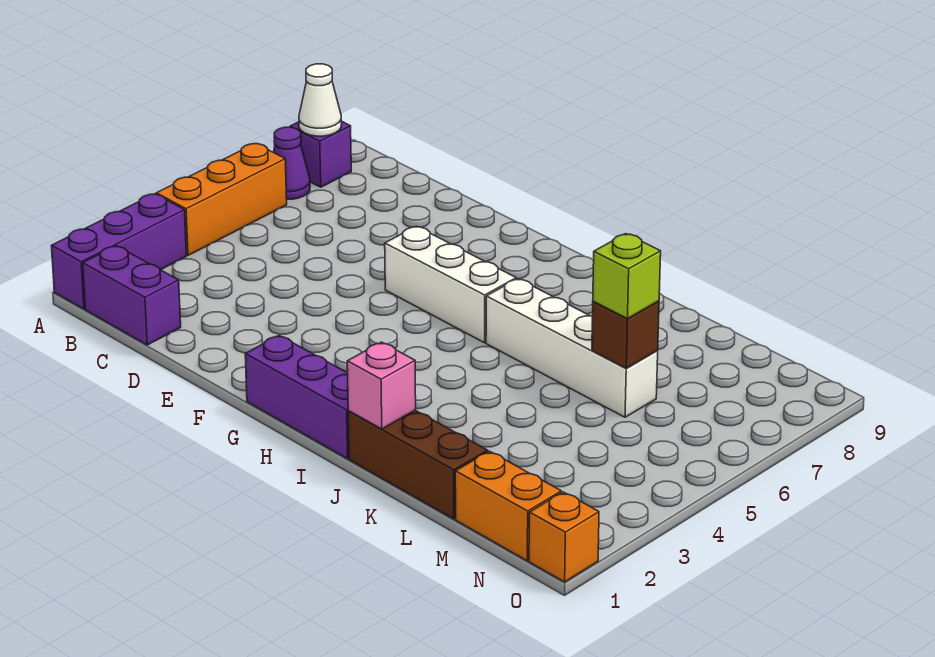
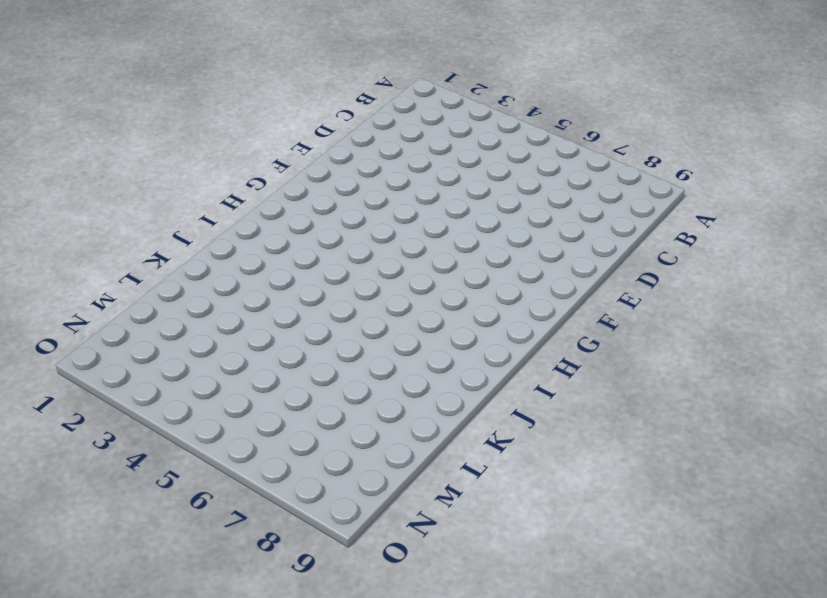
none -> purple brick A1:A3 level 1
none -> orange brick A4:A6 level 1
none -> purple cone A7 level 1

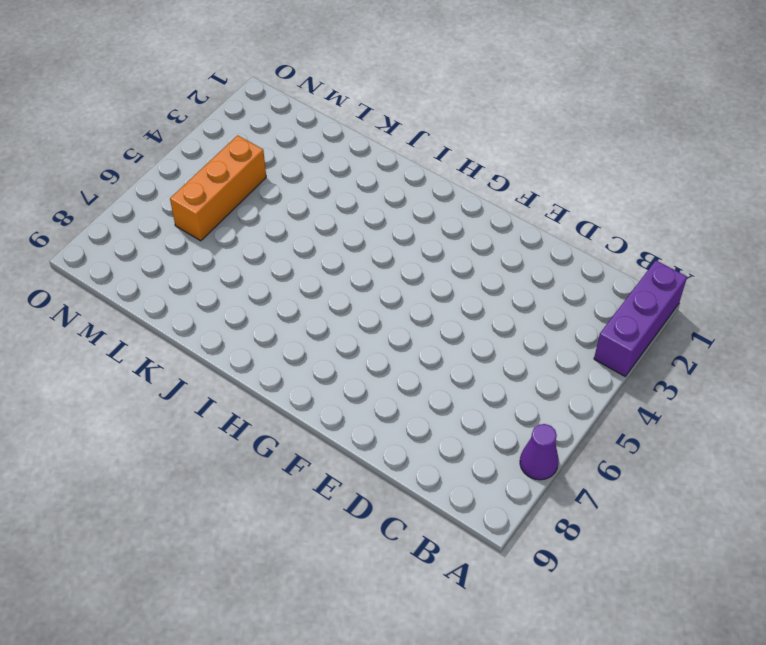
orange brick M4:M6 level 1 -> orange brick A4:A6 level 1
none -> purple brick A8 level 1
none -> purple brick B1:C1 level 1
none -> white brick F6:H6 level 1

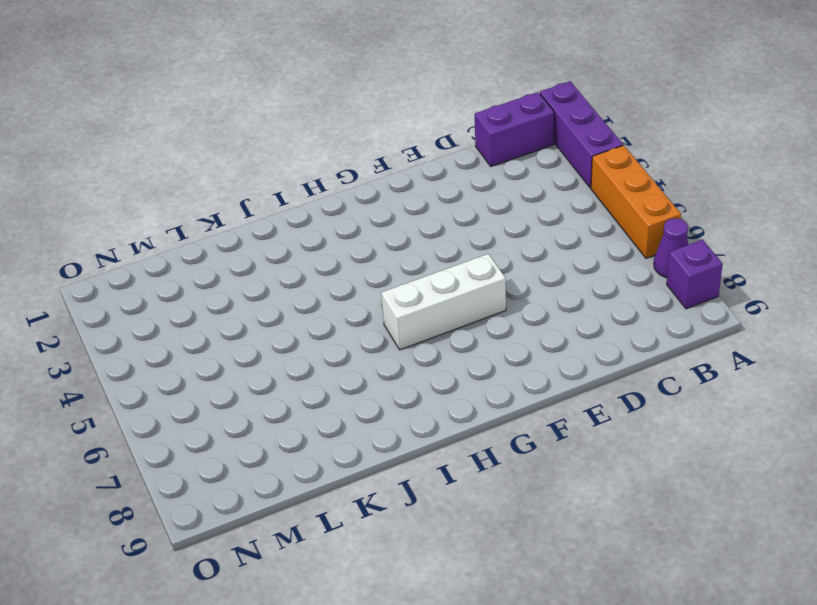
none -> purple brick G1:I1 level 1
none -> white brick I6:L6 level 1
none -> brown brick J1:L1 level 1

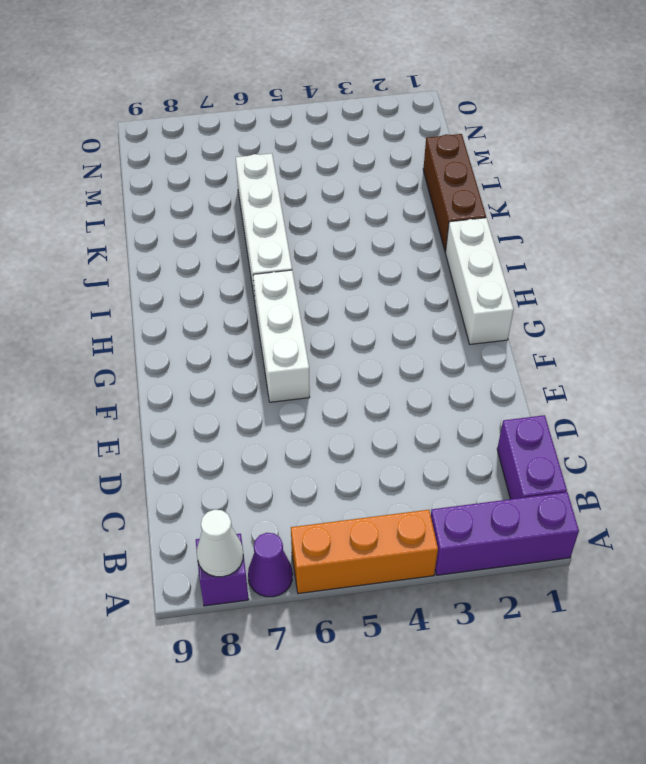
white brick G1:I1 level 1 -> purple brick G1:I1 level 1
none -> orange brick M1:N1 level 1
none -> orange brick O1 level 1
none -> pink brick J1 level 2

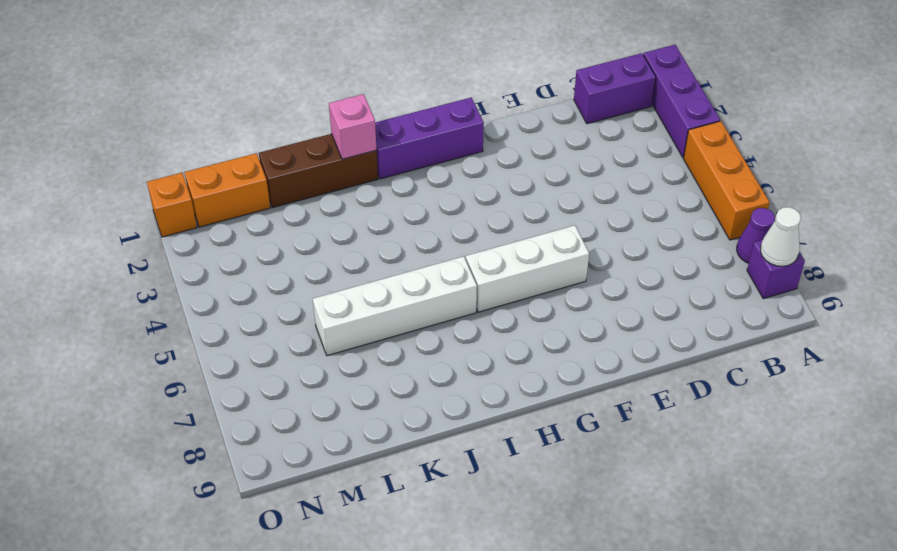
none -> brown brick L6 level 2
none -> lime brick L6 level 3

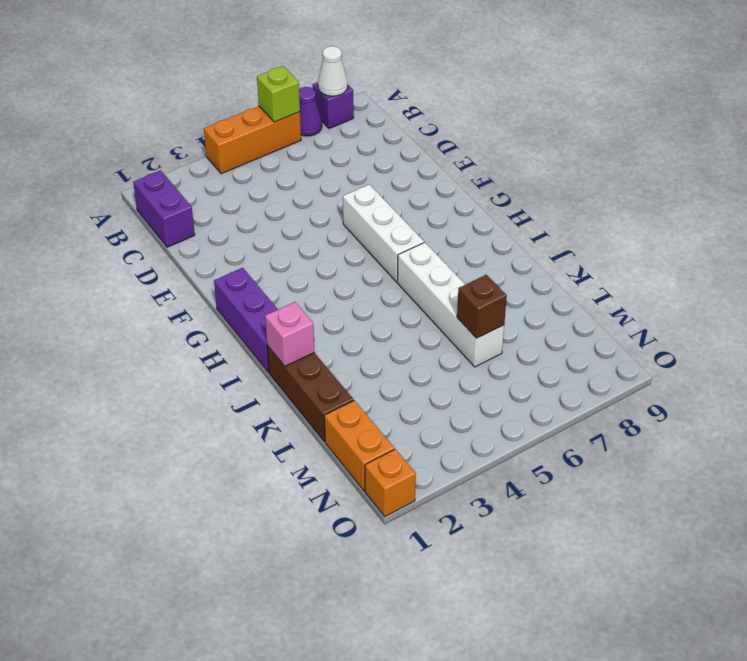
lime brick A6 level 2 -> lime brick L6 level 3
none -> purple brick A1:A3 level 1

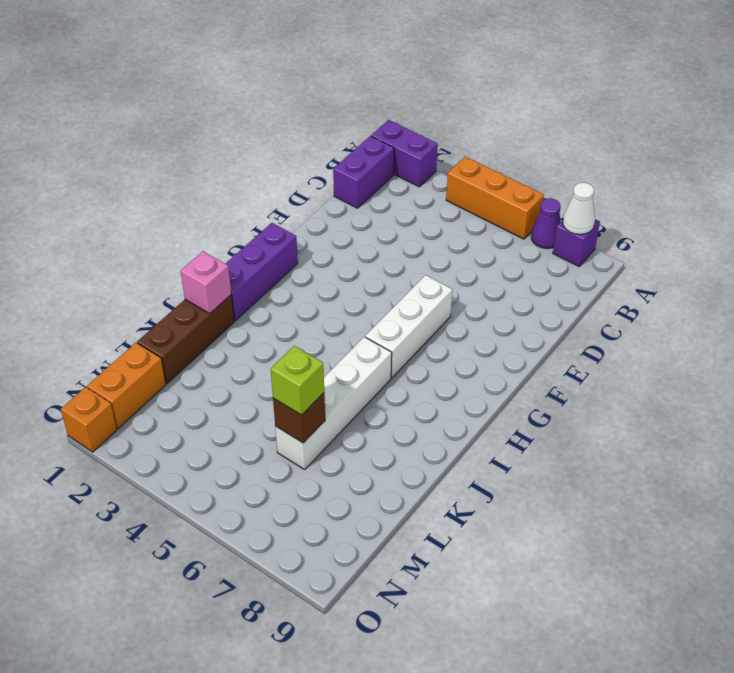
purple brick A1:A2 level 1 -> purple brick A1:A3 level 1

